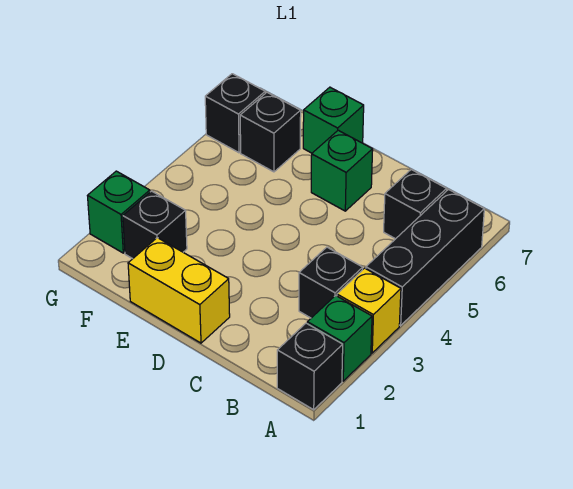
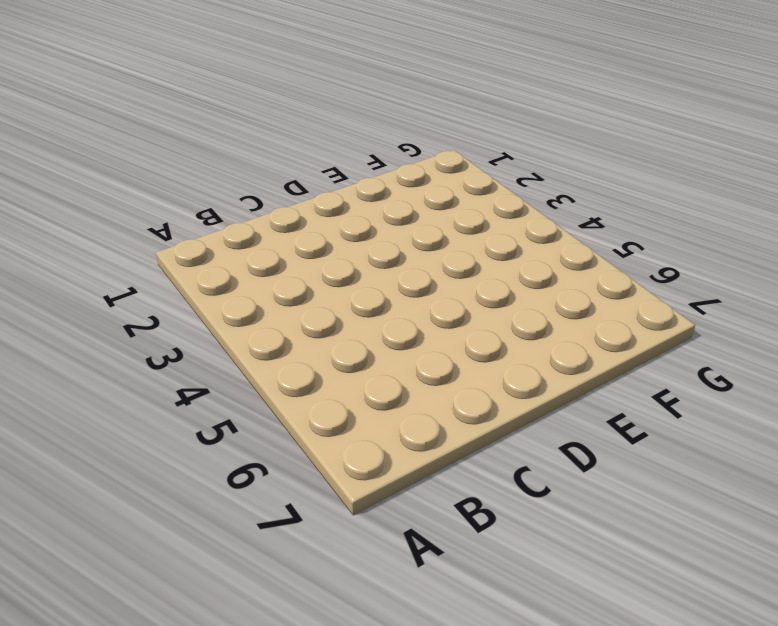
none -> black brick A1 level 1
none -> green brick A2 level 1
none -> yellow brick A3 level 1

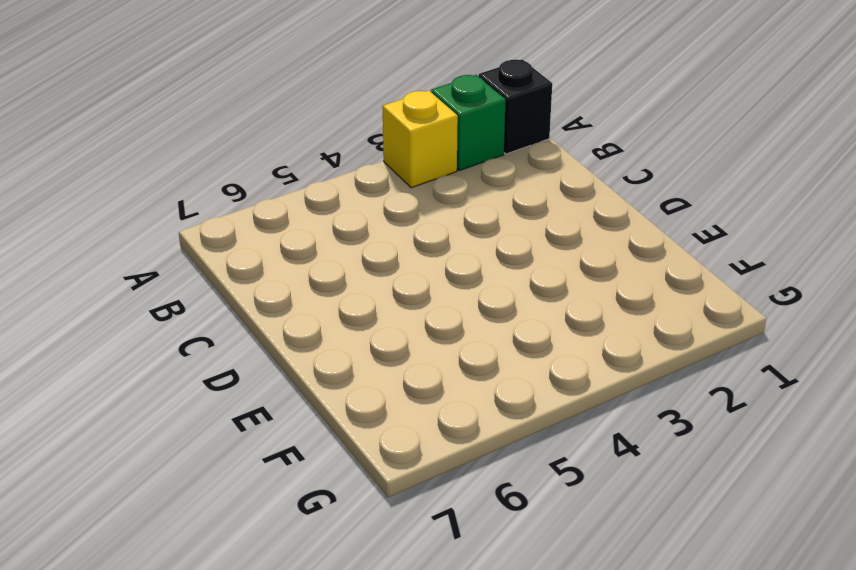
none -> black brick A4:A6 level 1
none -> black brick B3 level 1
none -> black brick B6 level 1

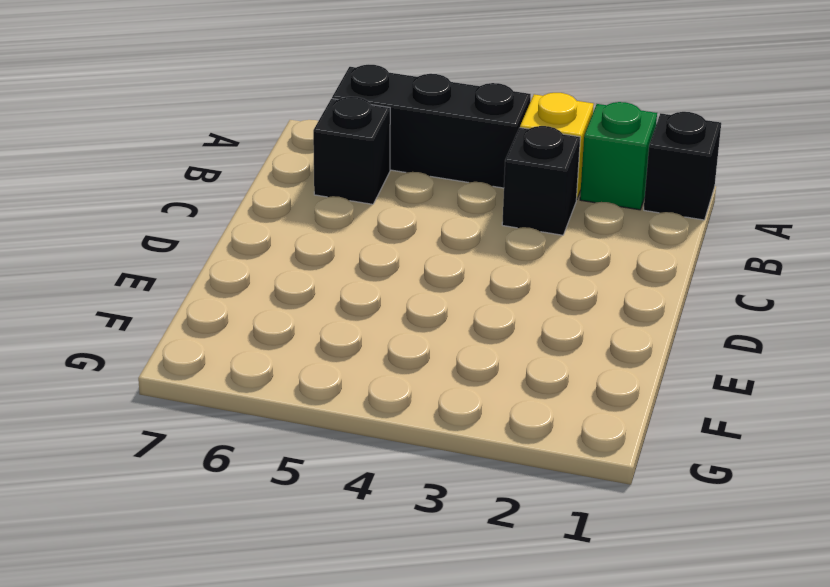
none -> yellow brick D1:E1 level 1
none -> green brick D6 level 1
none -> green brick E7 level 1

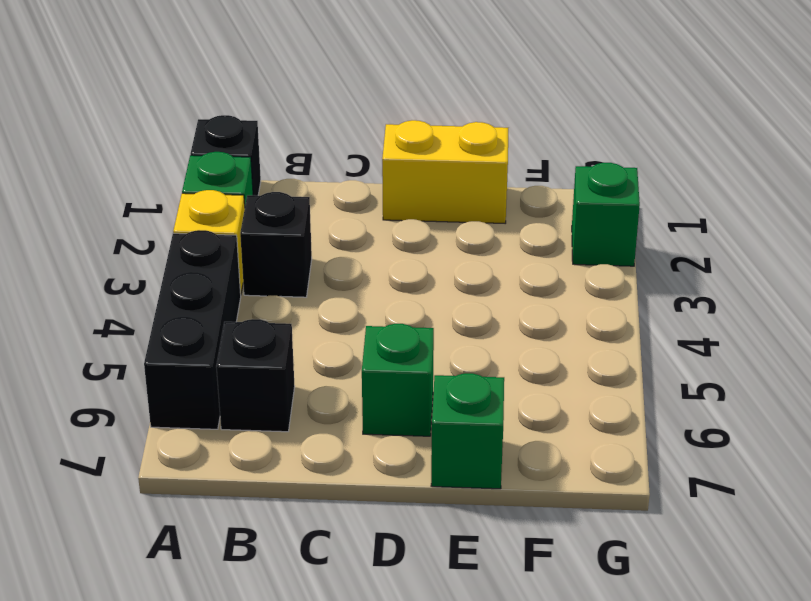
none -> black brick F2 level 1
none -> black brick F6 level 1
none -> black brick G6 level 1

